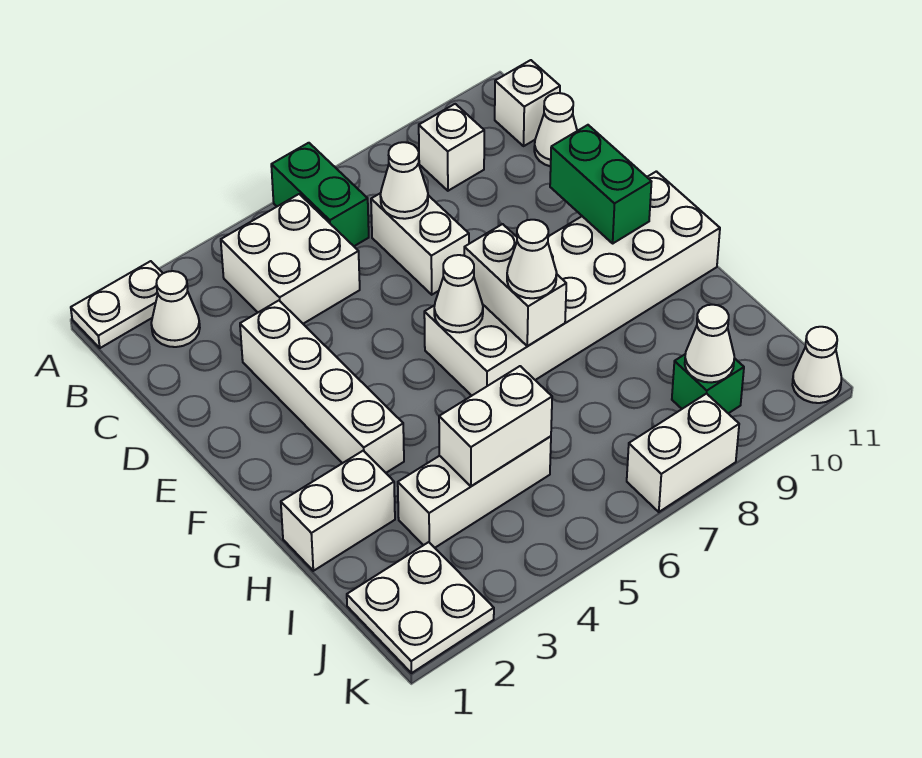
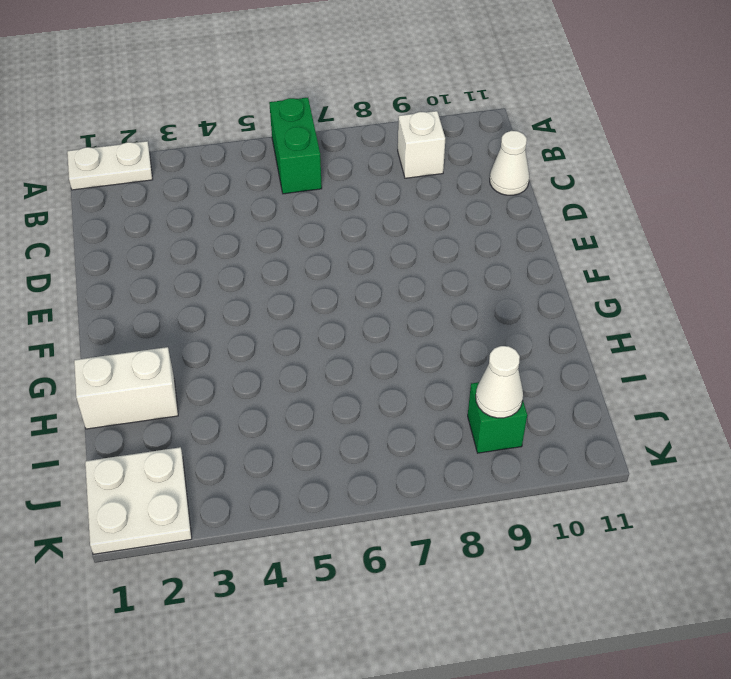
none -> white cone B2 level 1
none -> white brick B4:C5 level 1
none -> white brick B11 level 1

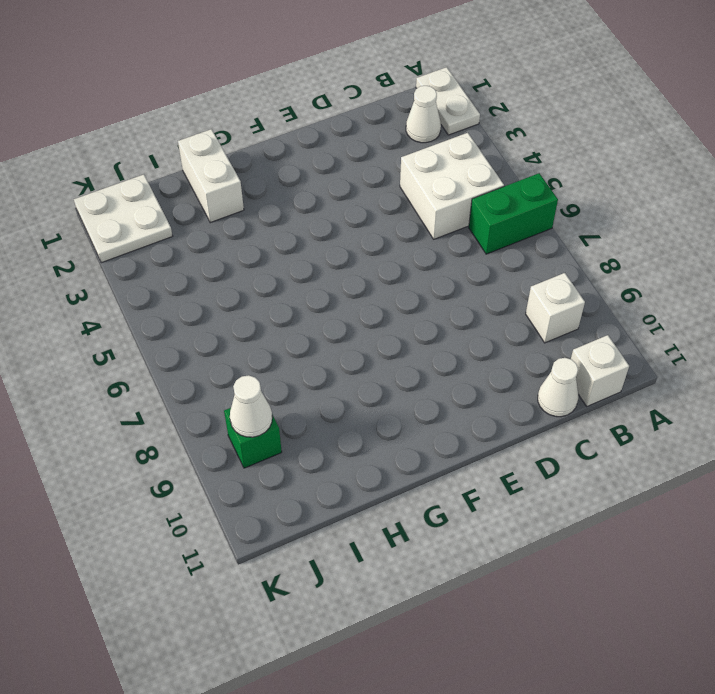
none -> white brick C7:D7 level 1
none -> white brick D3:G3 level 1
none -> white brick F6:G11 level 1

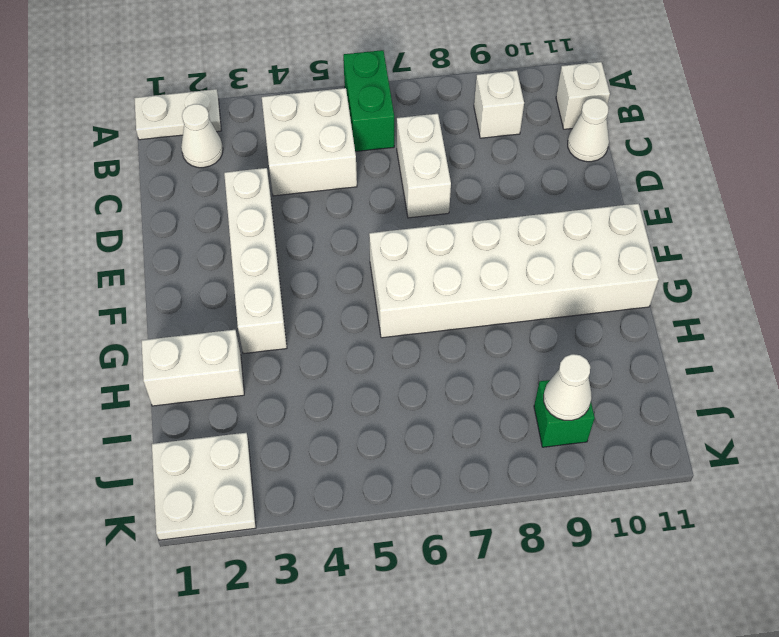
none -> white brick I3:I5 level 1
none -> white brick K7:K8 level 1
none -> white cone K11 level 1

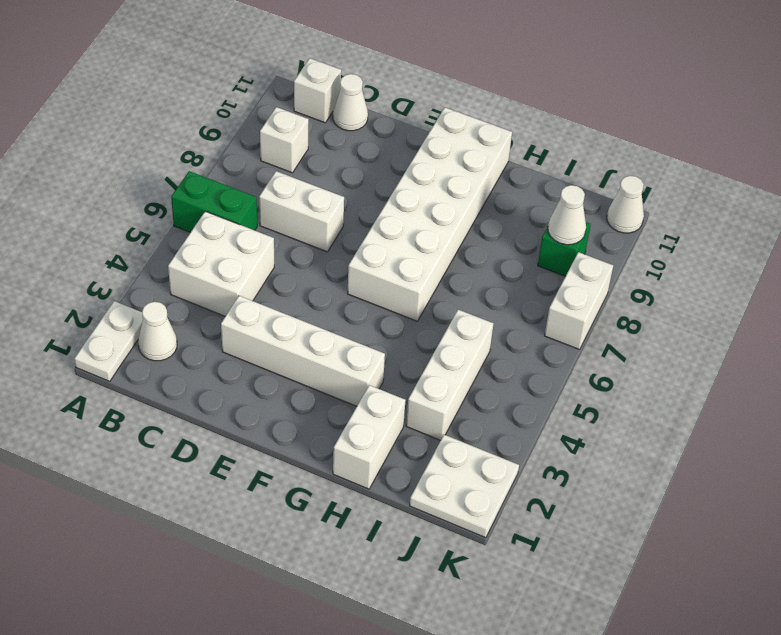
none -> white cone C7 level 2
none -> green brick E10:F10 level 2
none -> white cone F6 level 2

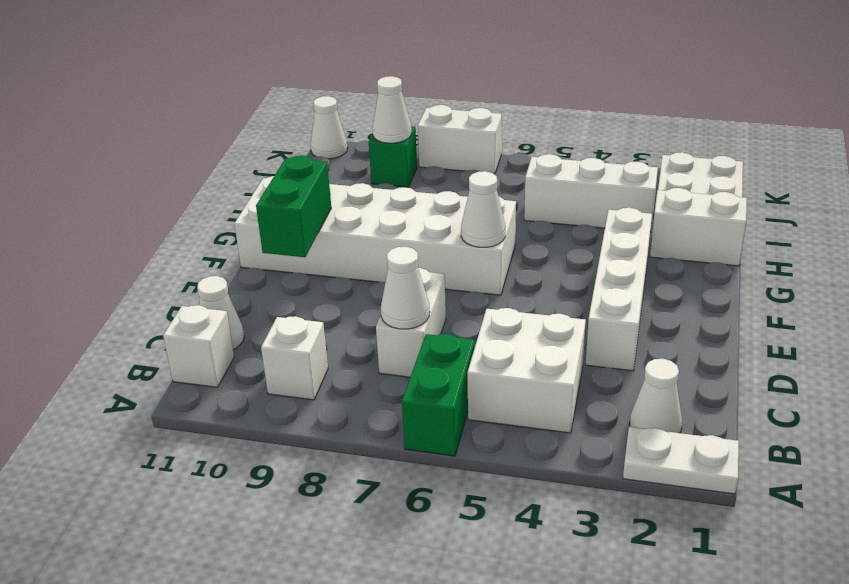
none -> white brick F7:G7 level 2
none -> white brick I4:I5 level 2
none -> white cone G7 level 3

